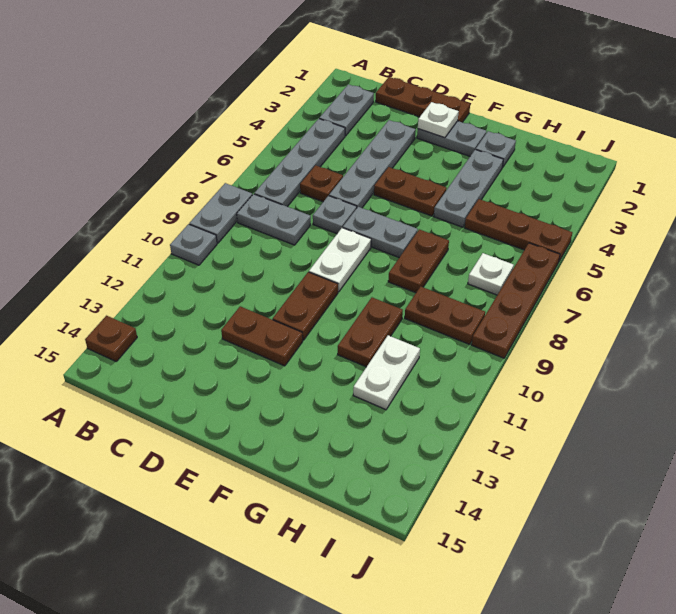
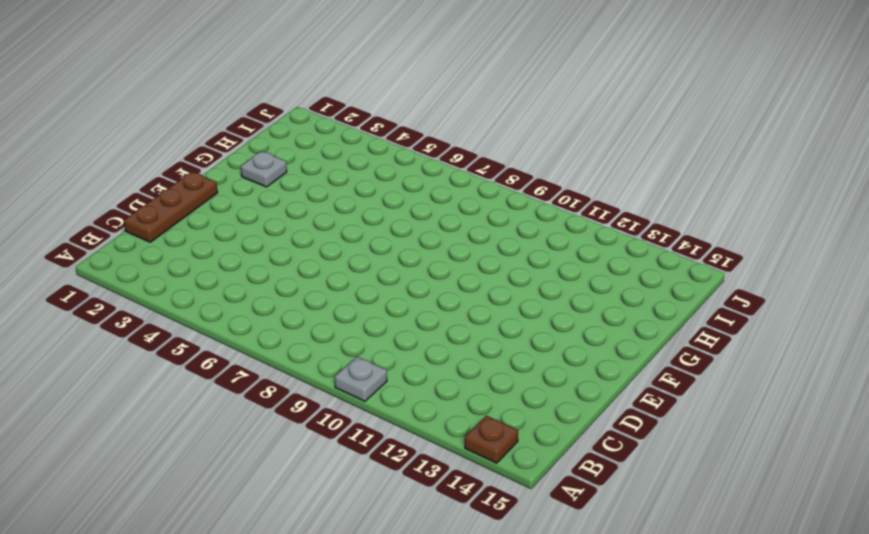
none -> grey plate A8:A9 level 1
none -> grey plate B2:B3 level 1
none -> grey plate B4:B7 level 1

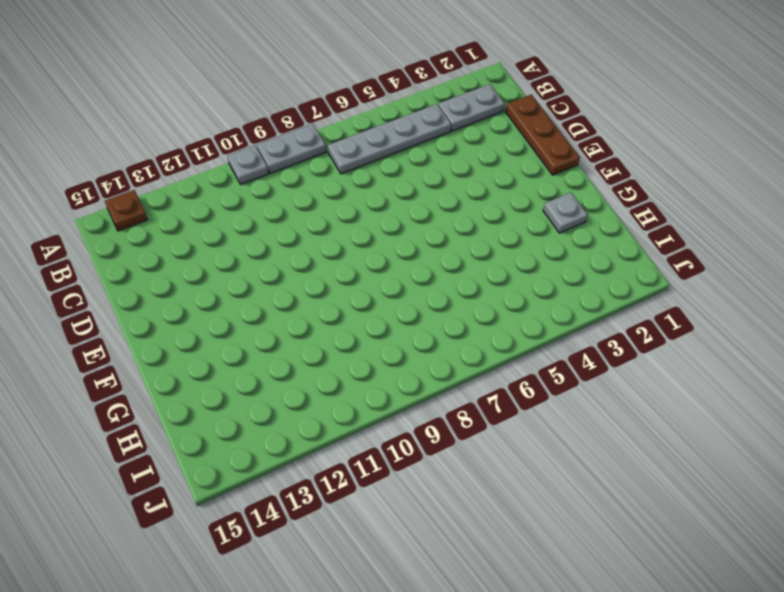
none -> grey plate B8:C8 level 1
none -> brown plate C6 level 1
none -> grey plate D3:D6 level 1

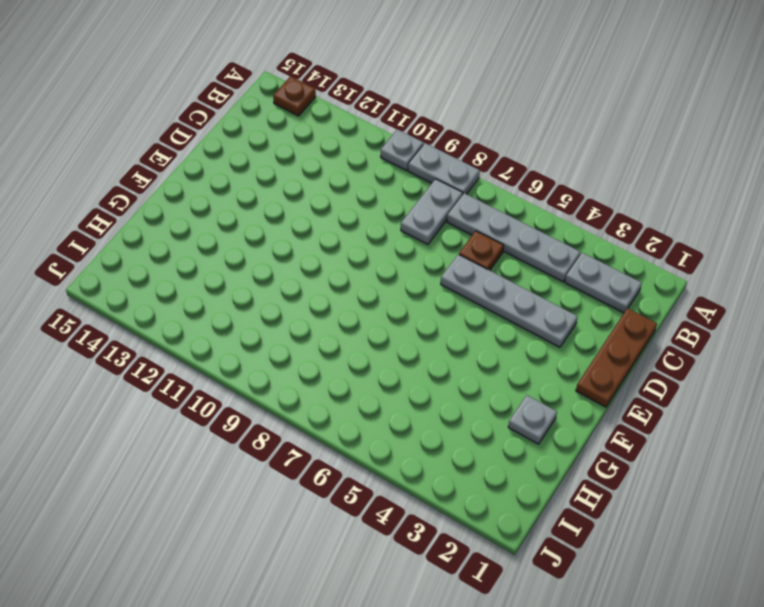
none -> grey plate D7 level 1
none -> brown plate D12:E12 level 1
none -> grey plate E2:F2 level 1

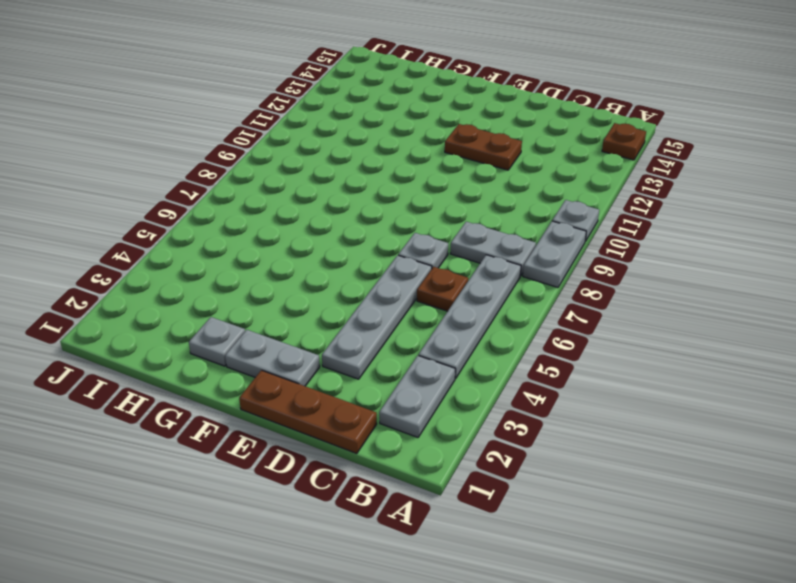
none -> brown plate E5:F5 level 1
none -> grey plate E7:F7 level 1
none -> white plate E8:E9 level 1

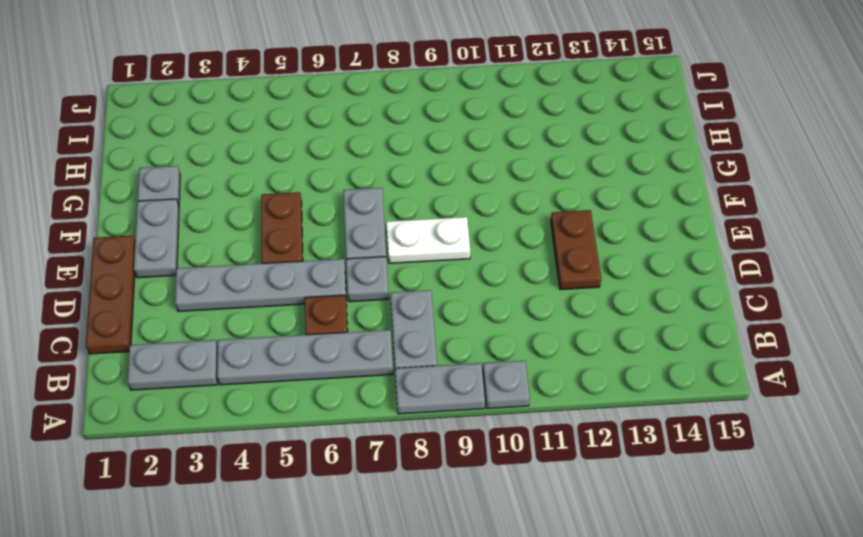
none -> brown plate A14 level 1
none -> brown plate E10:E11 level 1
none -> grey plate G3:G5 level 1

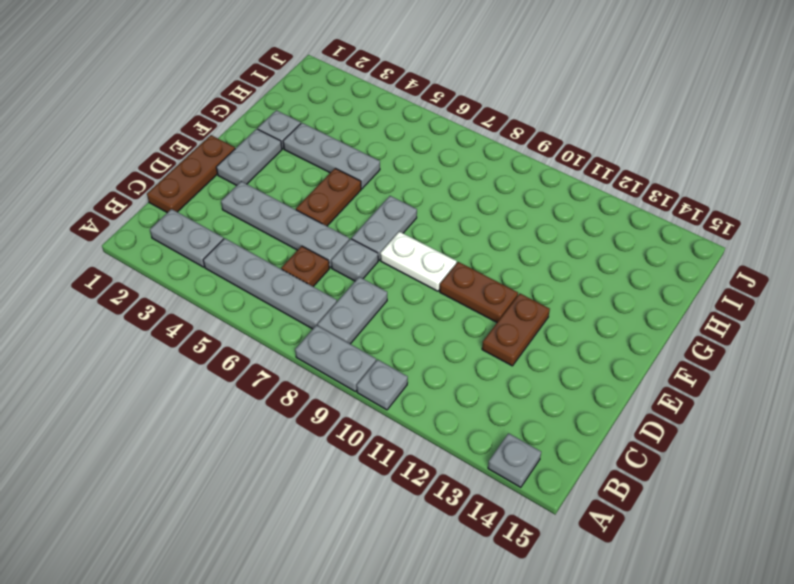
grey plate A14 level 1 -> brown plate A14 level 1
none -> brown plate G7:G8 level 1
none -> brown plate G10:G11 level 1
none -> brown plate H5:J5 level 1

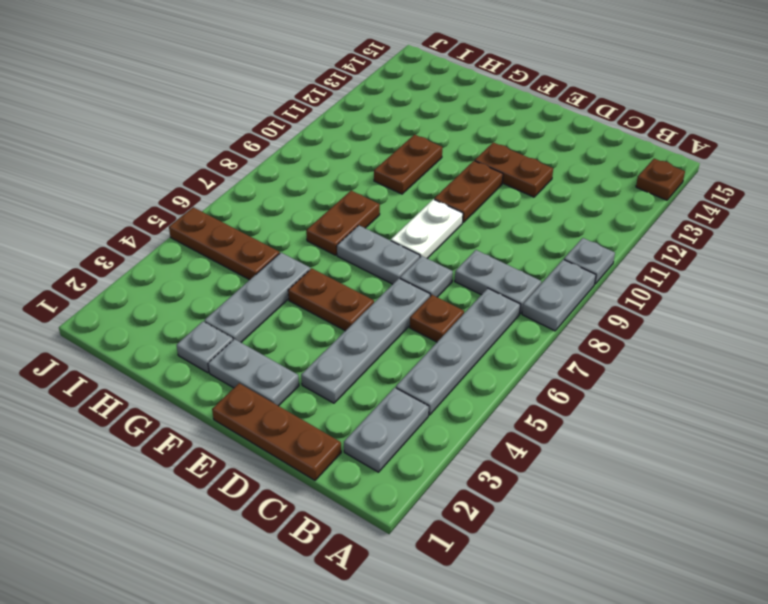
none -> brown plate H9:I9 level 1
none -> white plate H11:H12 level 1
none -> white plate I7 level 1

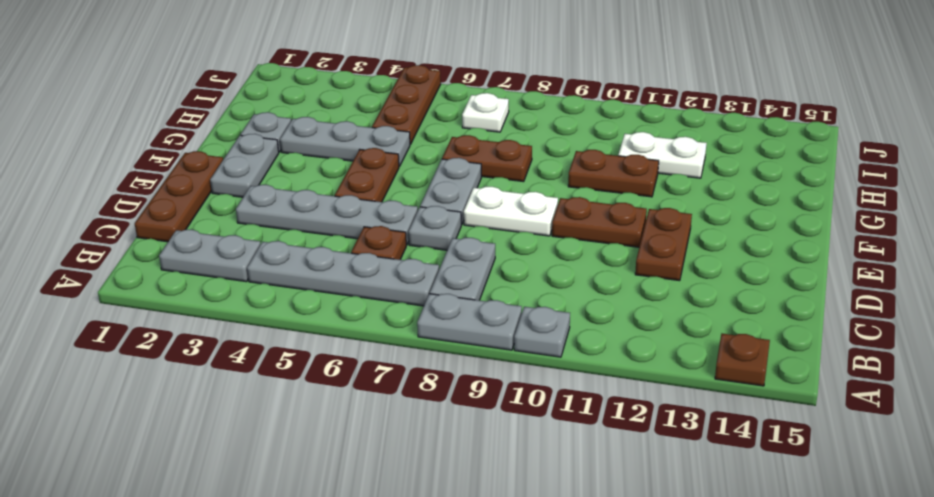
none -> brown plate H9:I9 level 1
none -> brown plate J6:J9 level 1
none -> white plate E2 level 2

